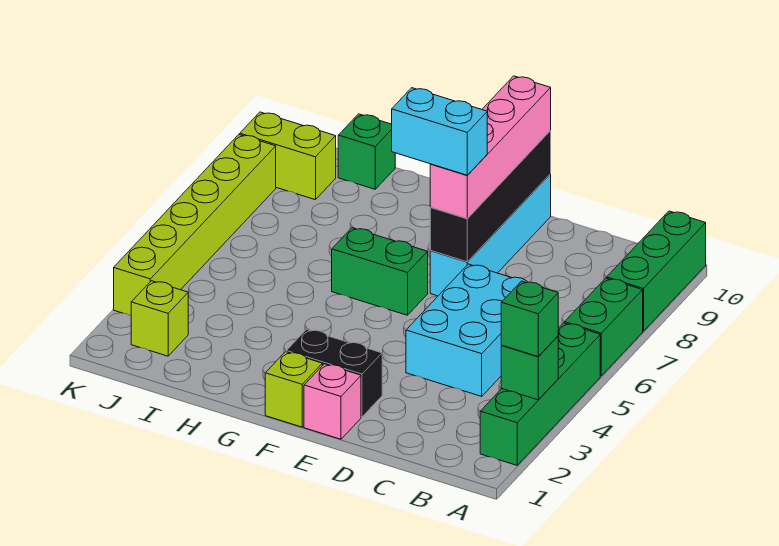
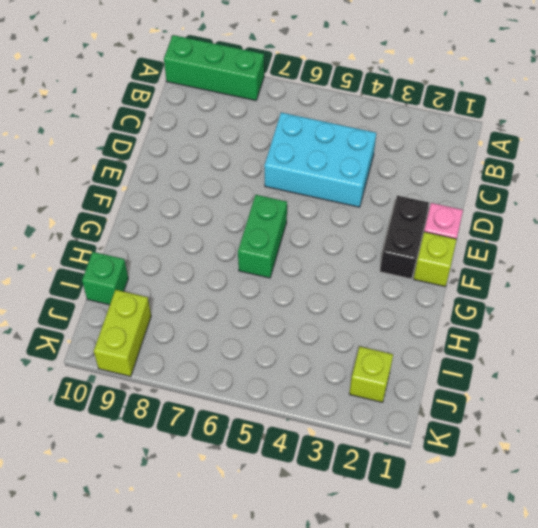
none -> green brick A2:A5 level 1
none -> green brick A6:A7 level 1
none -> cyan brick E7:E10 level 1

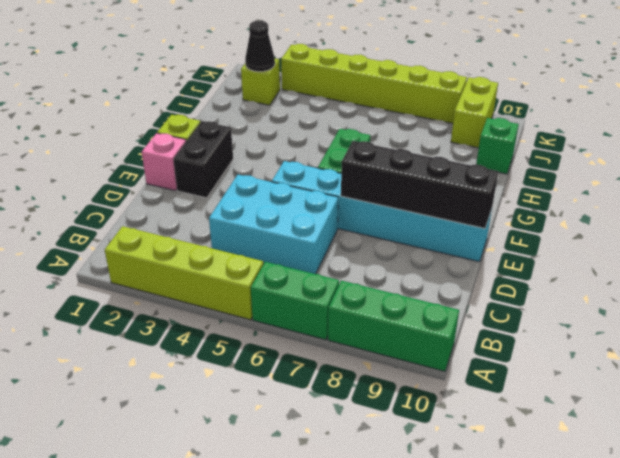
lime brick A2:A5 level 1 -> green brick A2:A5 level 1
cyan brick E5:E10 level 1 -> cyan brick E7:E10 level 1
black cone J2 level 2 -> none
none -> green brick A3 level 2
none -> green brick A3 level 3
none -> pink brick E7:E10 level 3

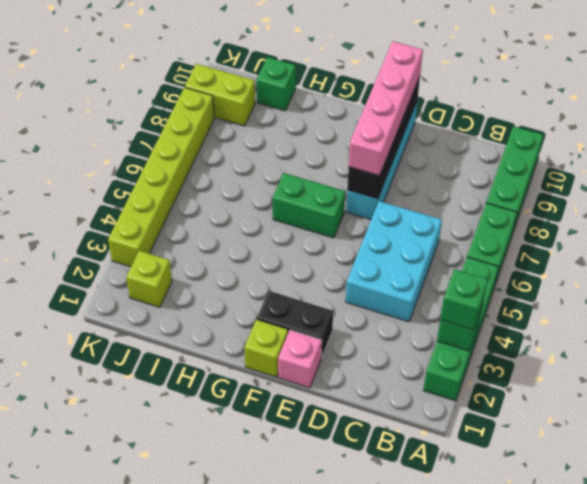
none -> cyan brick E7:F7 level 4

